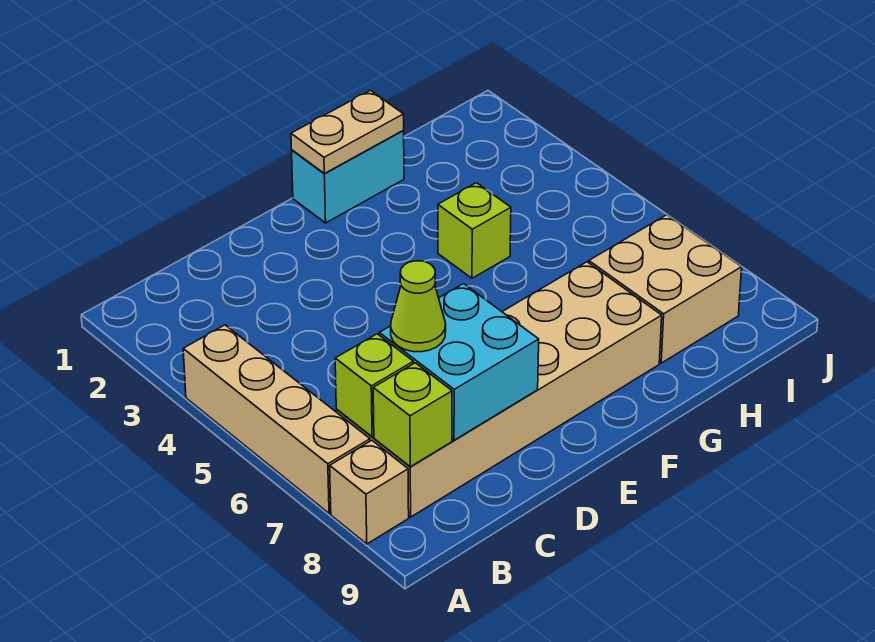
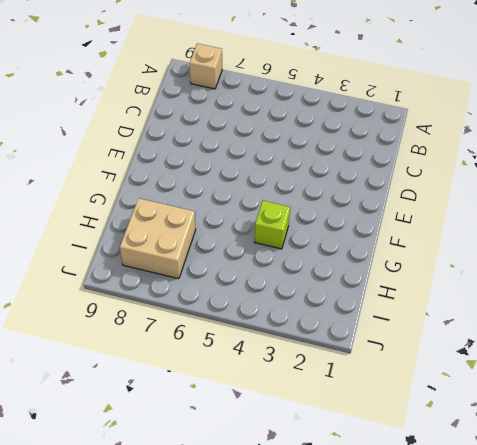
none -> tan brick A4:A7 level 1
none -> tan brick B7:G8 level 1

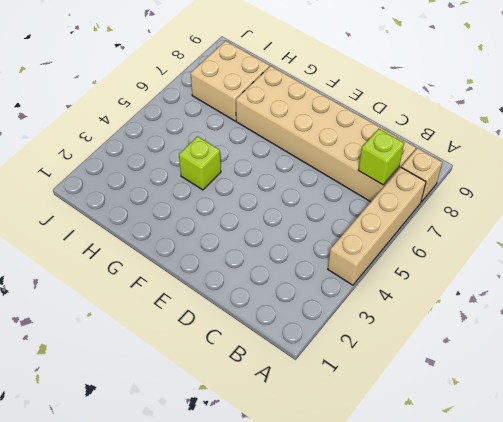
none -> cyan brick F1:G1 level 1
none -> lime brick B8 level 2

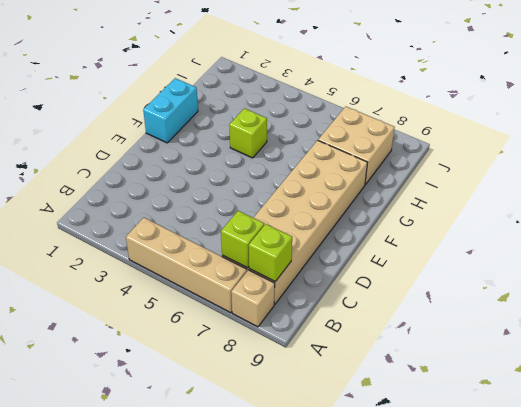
none -> cyan brick C7:D8 level 2
none -> tan plate F1:G1 level 2

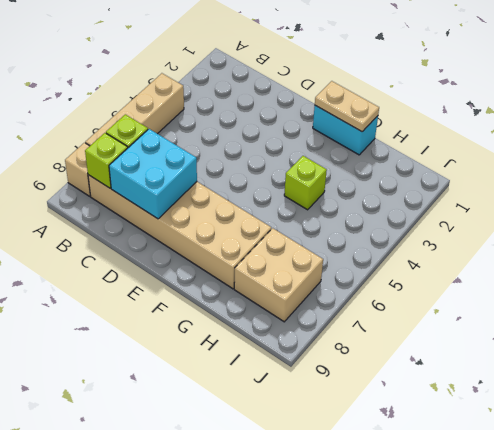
none -> lime cone C7 level 3

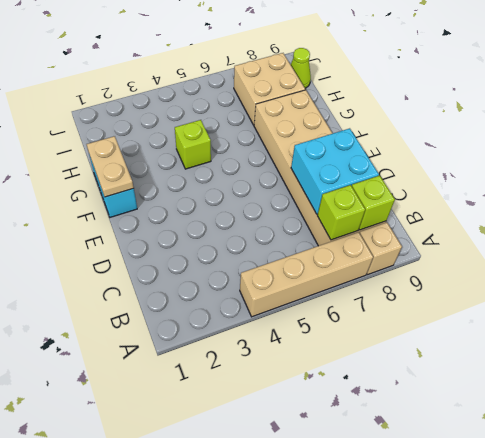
lime cone I9 level 1 -> lime cone C7 level 3

